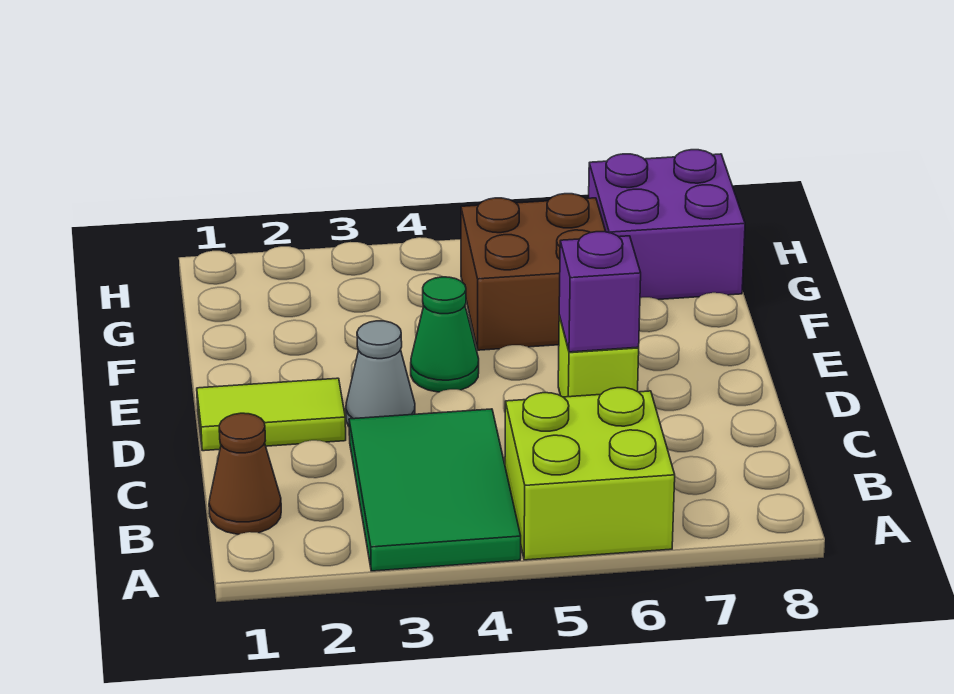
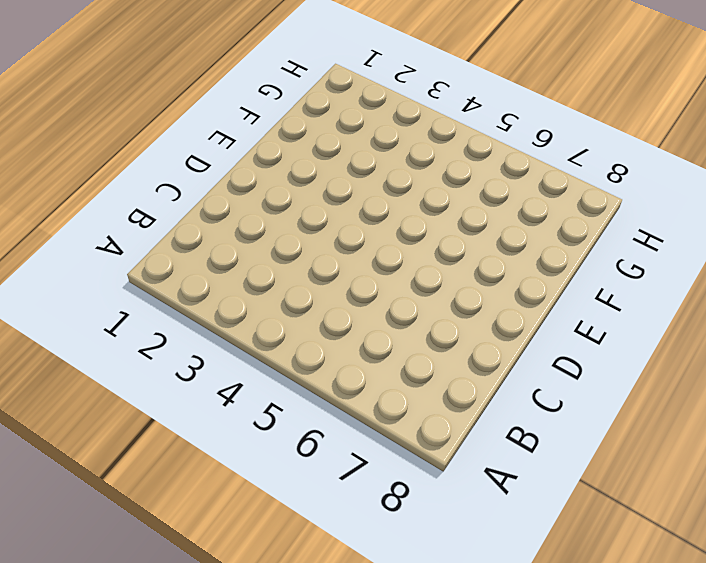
none -> green tile A3:C4 level 1
none -> lime brick A5:B6 level 1

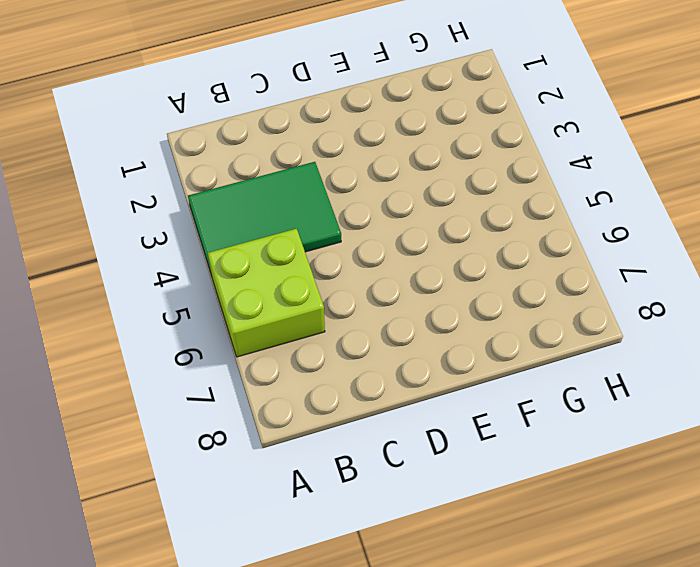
none -> brown cone B1 level 1
none -> lime tile D1:D2 level 1

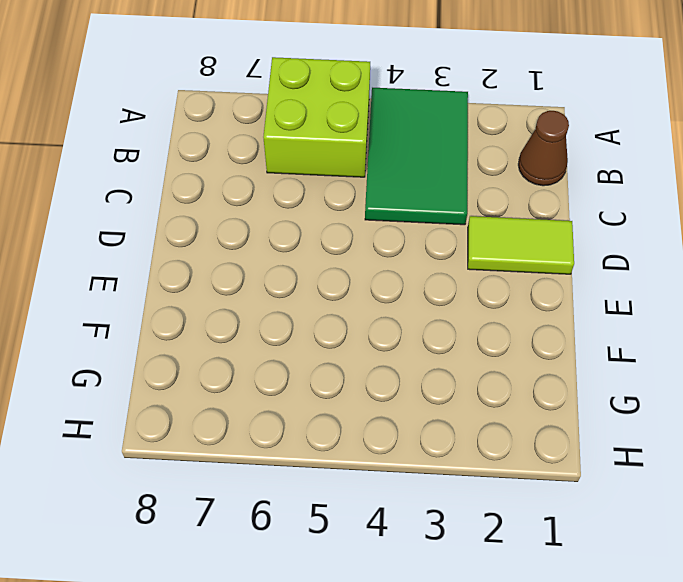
none -> grey cone D3 level 1
none -> lime brick D6 level 1

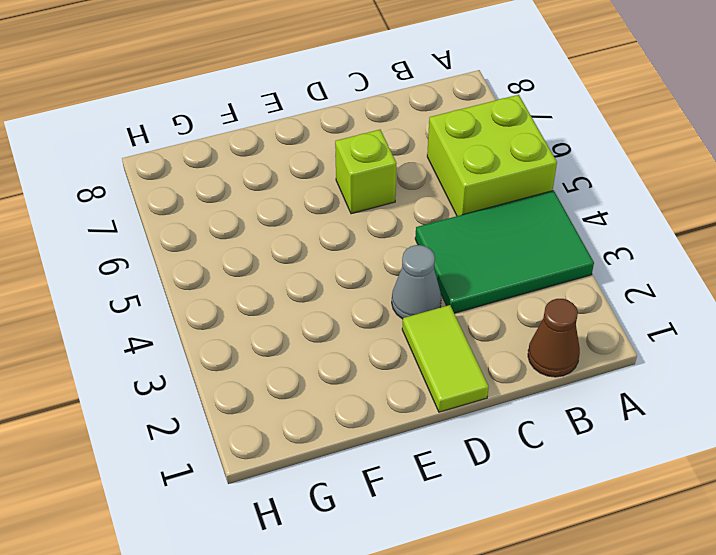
none -> green cone E4 level 1
none -> brown brick F5:G6 level 1

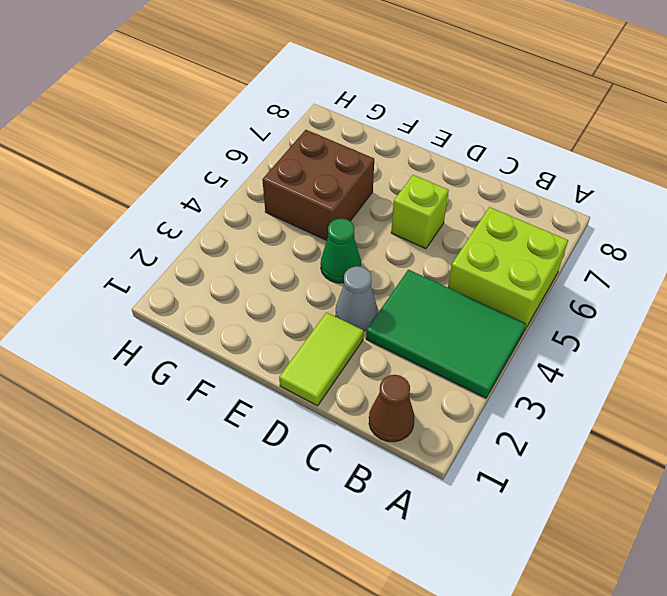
none -> purple brick G7:H8 level 1
none -> purple brick D6 level 2

